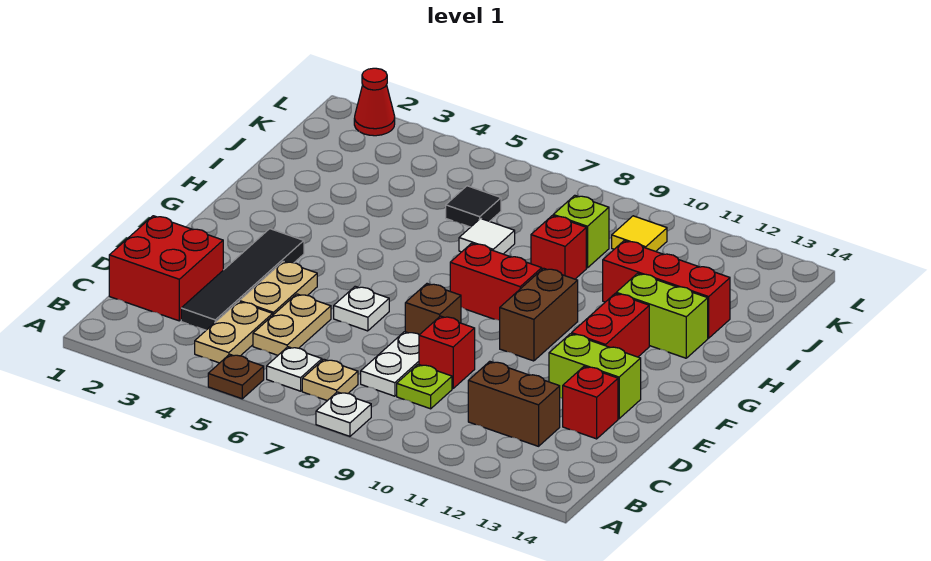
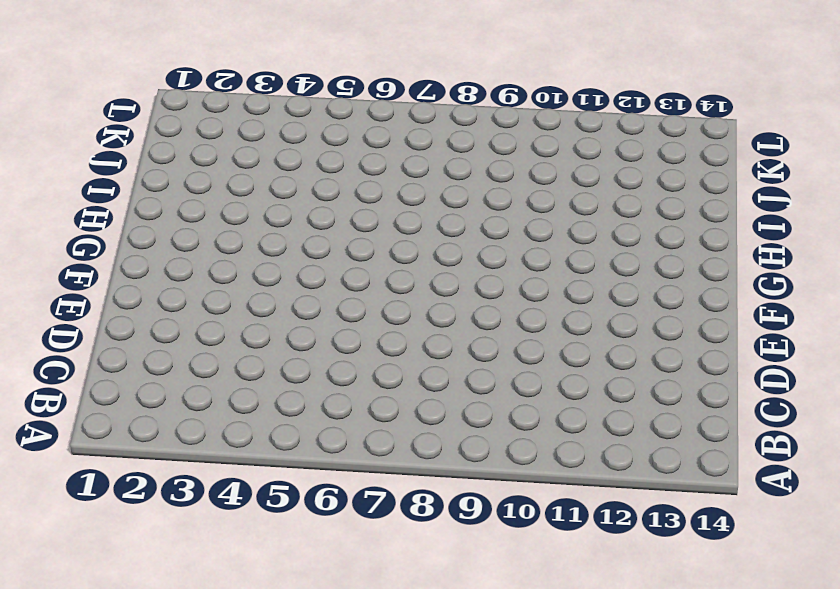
none -> brown plate A5 level 1
none -> white plate A8 level 1
none -> tan plate B4:C4 level 1

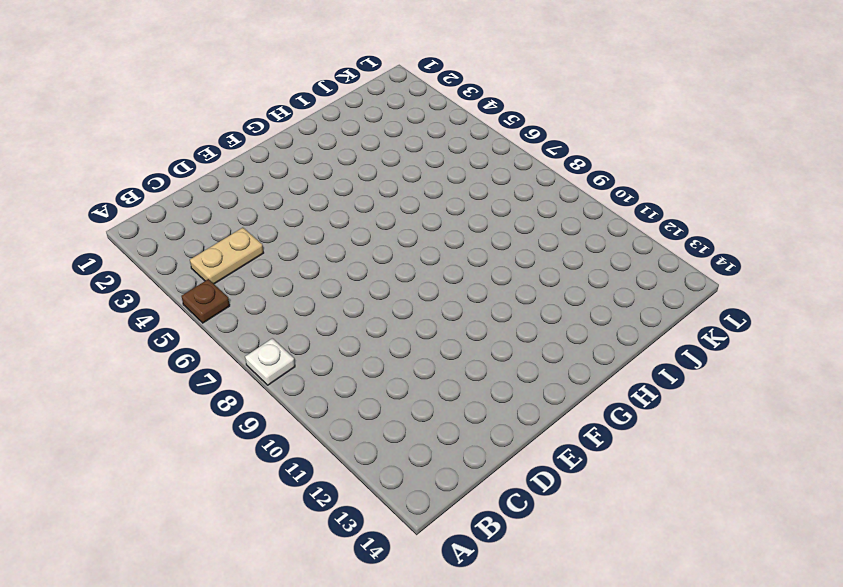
none -> white plate B6 level 1
none -> tan plate B7 level 1
none -> red brick C1:D2 level 1

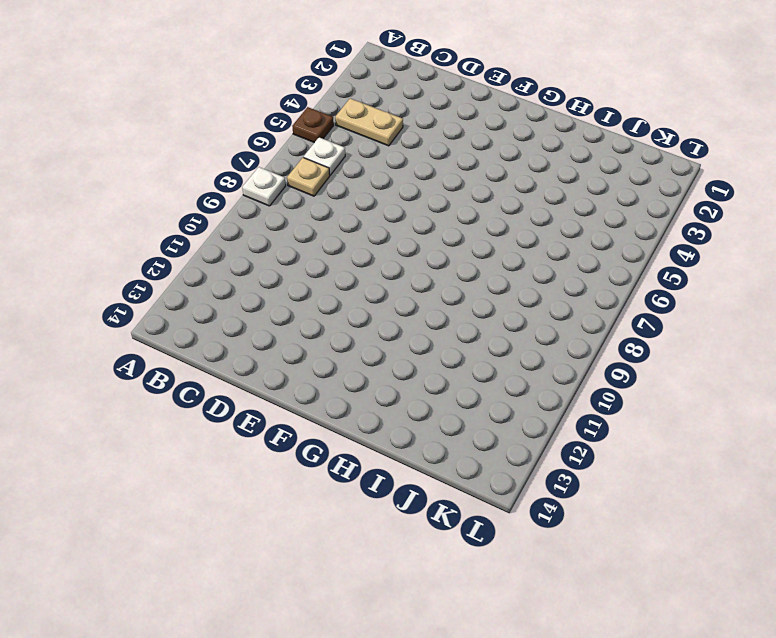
none -> red brick C1:D2 level 1
none -> black tile C3:F3 level 1
none -> tan plate C5:D5 level 1

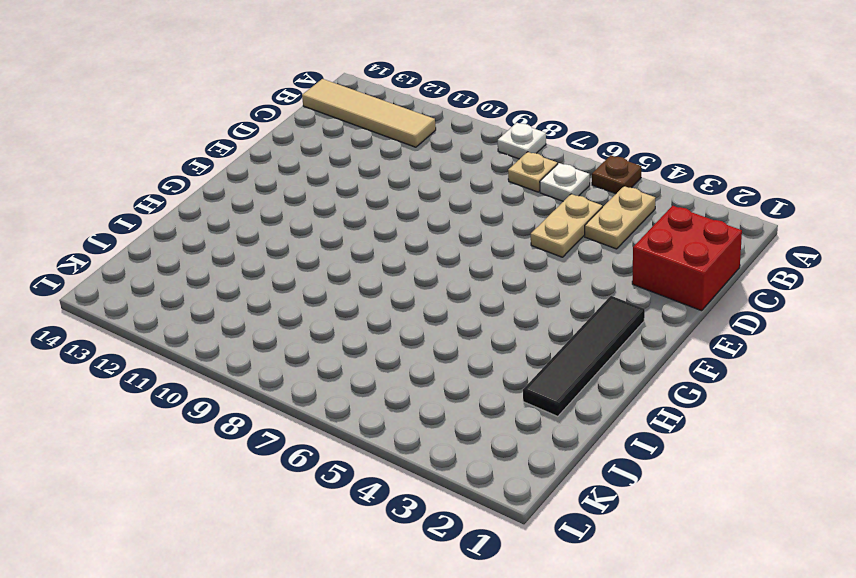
tan tile B11:B14 level 1 -> none
black tile F2:I2 level 1 -> black tile C3:F3 level 1
none -> white plate C8:D8 level 1
none -> lime plate C9 level 1
none -> brown brick C11:C12 level 1

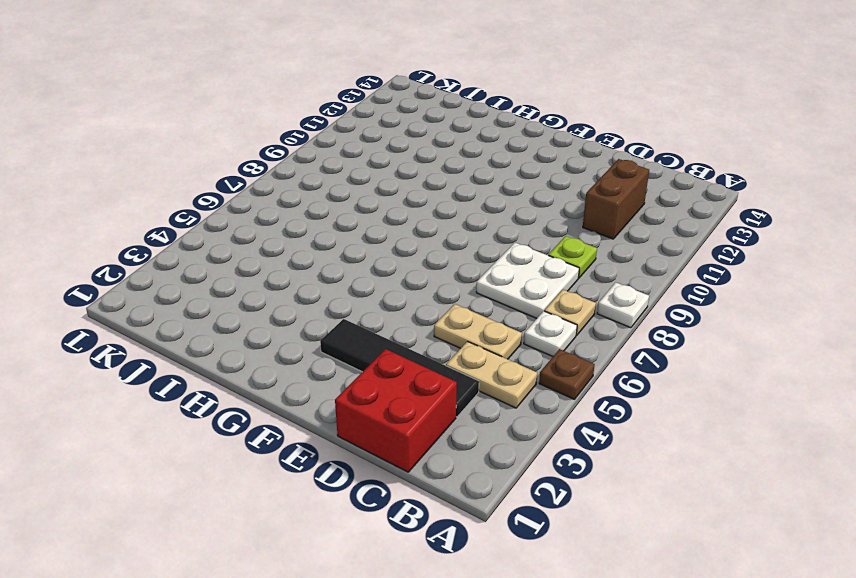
white plate C7:D8 level 1 -> white plate C8:D8 level 1
none -> tan plate D4:E4 level 1
none -> red brick D9 level 1
none -> red brick D13 level 1

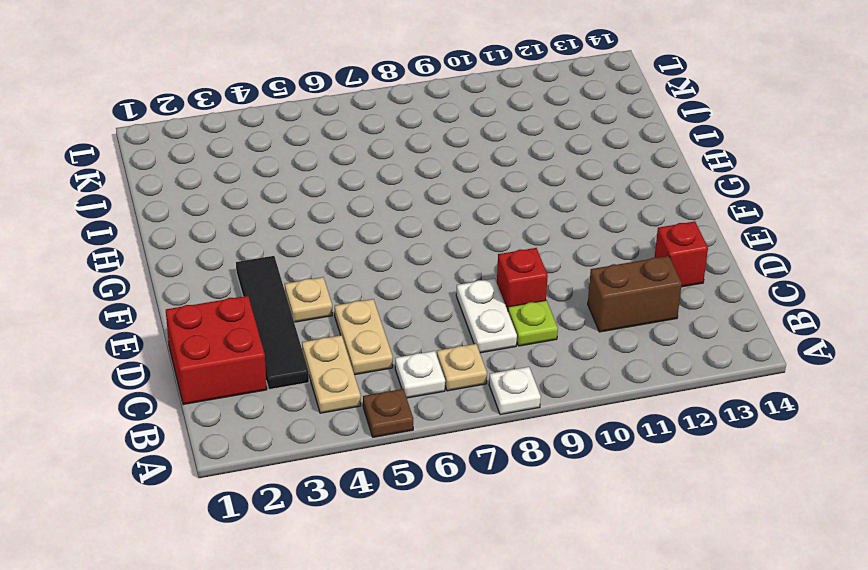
tan plate E4 level 1 -> tan plate D4:E4 level 1
none -> white plate E6 level 1
none -> brown brick E8 level 1
none -> lime brick E12:E13 level 1

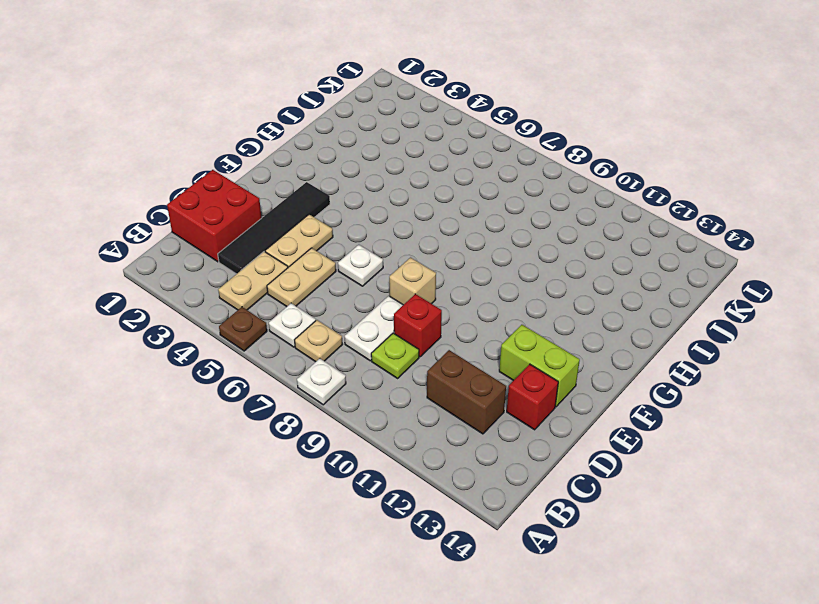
tan brick E8 level 1 -> brown brick E8 level 1
none -> brown brick F10:G10 level 1
none -> red brick F12:G12 level 1
none -> red brick G8:G9 level 1

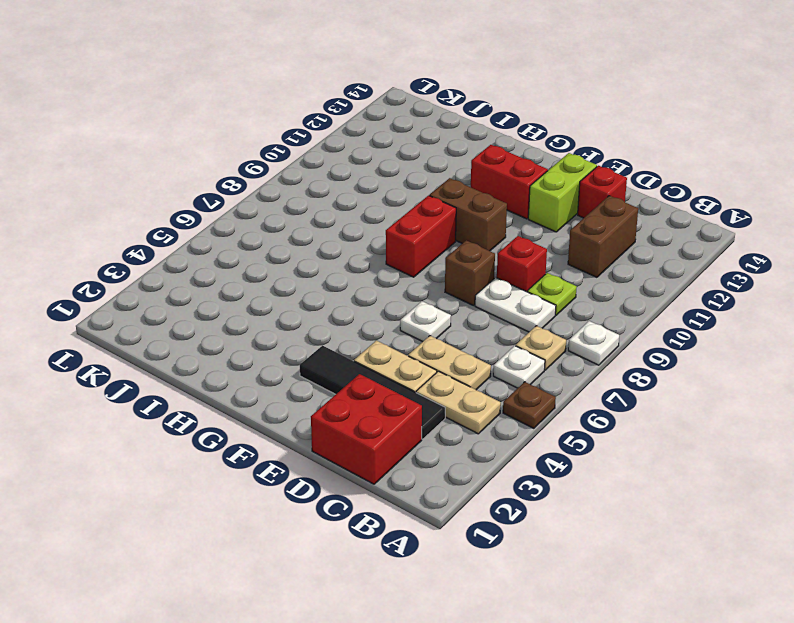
none -> lime brick H12:H13 level 1
none -> white tile I7 level 1
none -> red brick I9 level 1

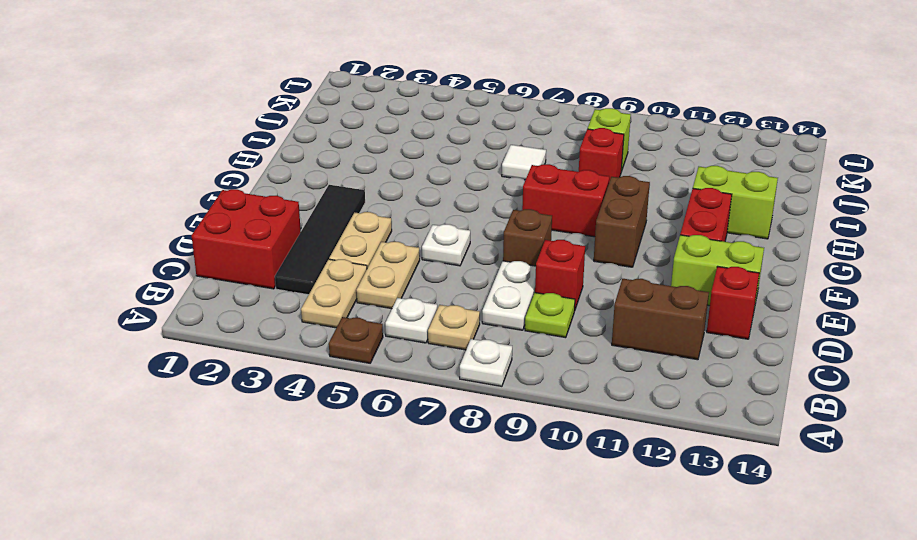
none -> red brick I11:I13 level 1
none -> black tile J6 level 1
none -> yellow tile K10 level 1

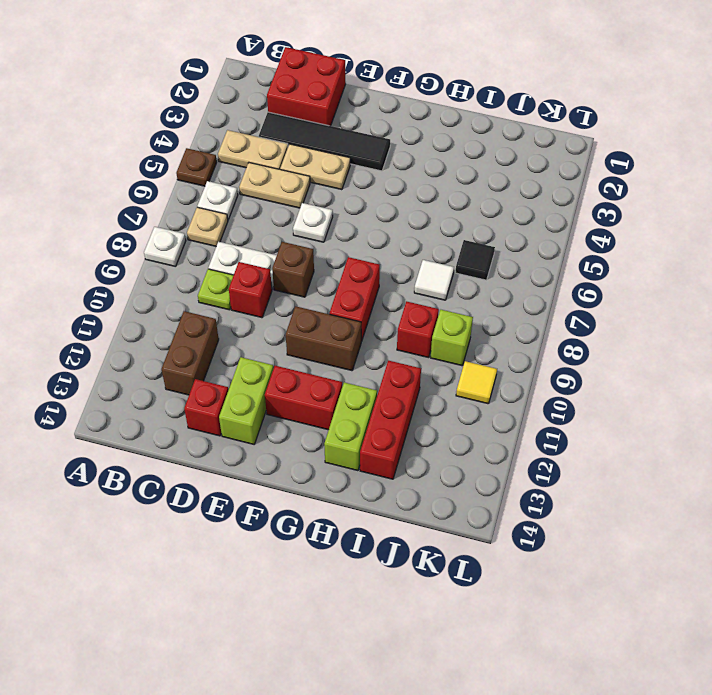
none -> red cone L2 level 1

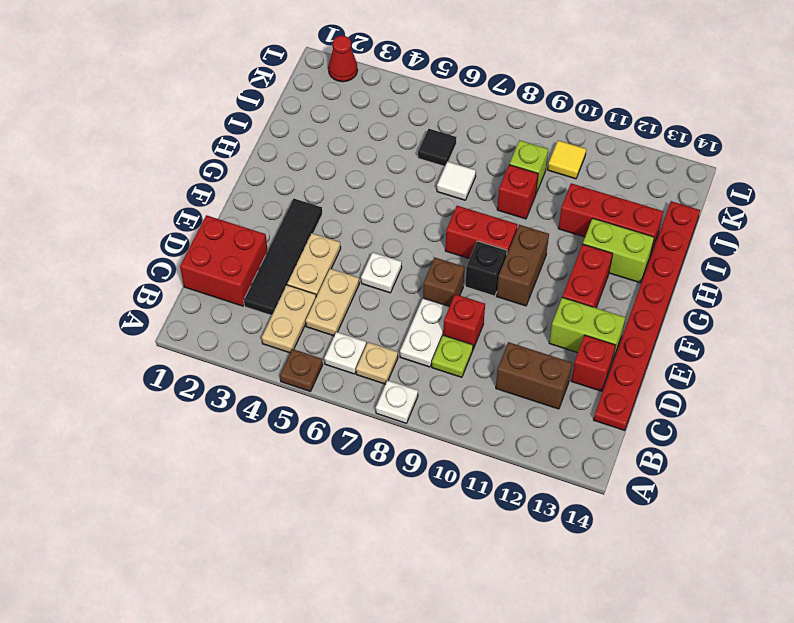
red plate C14:J14 level 1 -> none
black brick F9 level 1 -> none

